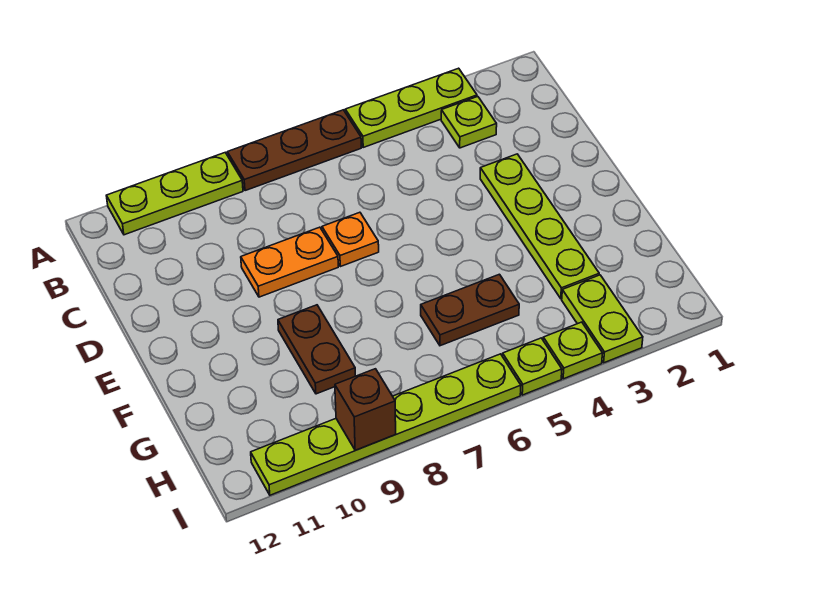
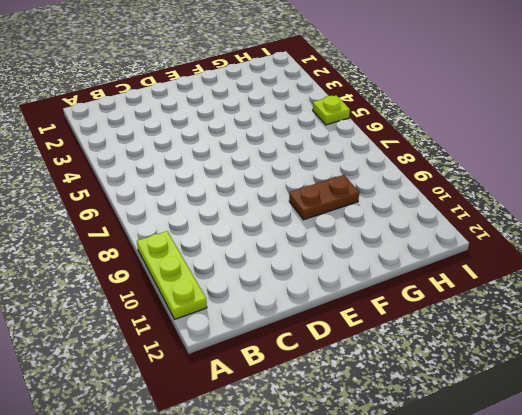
none -> lime plate A3:A5 level 1
none -> brown plate A6:A8 level 1
none -> lime plate B3 level 1

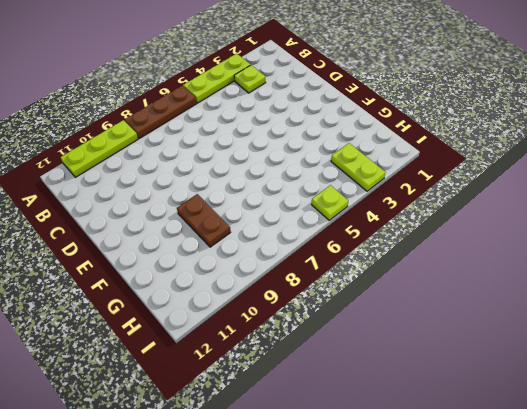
none -> lime plate D3:G3 level 1
none -> orange plate D7 level 1
none -> orange plate D8:D9 level 1

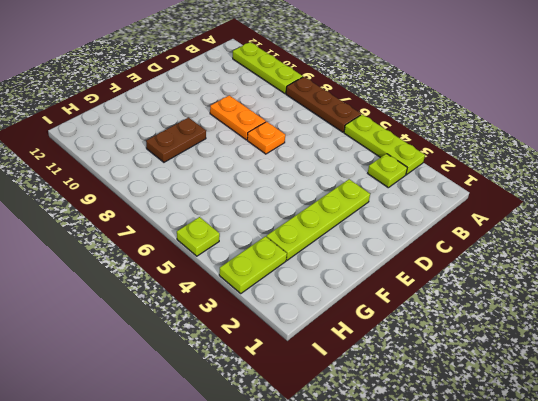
none -> brown plate G5:G6 level 1
none -> lime plate I4 level 1
none -> lime plate I6:I11 level 1

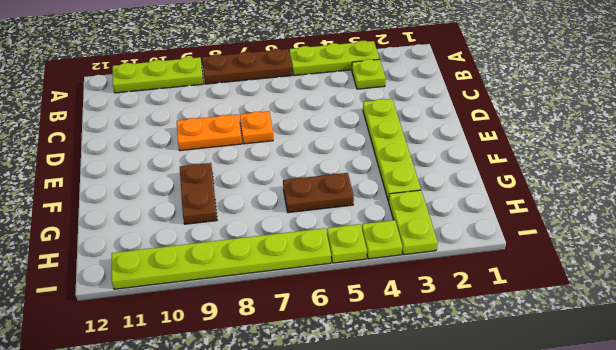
none -> brown brick I9 level 2

